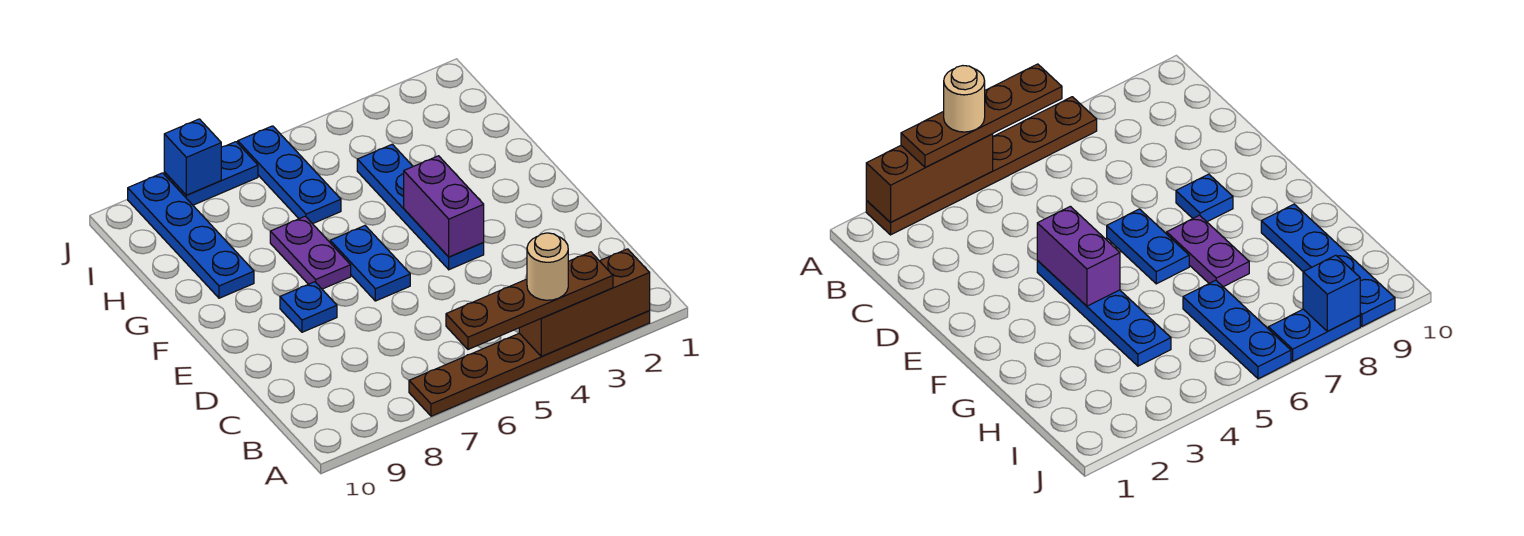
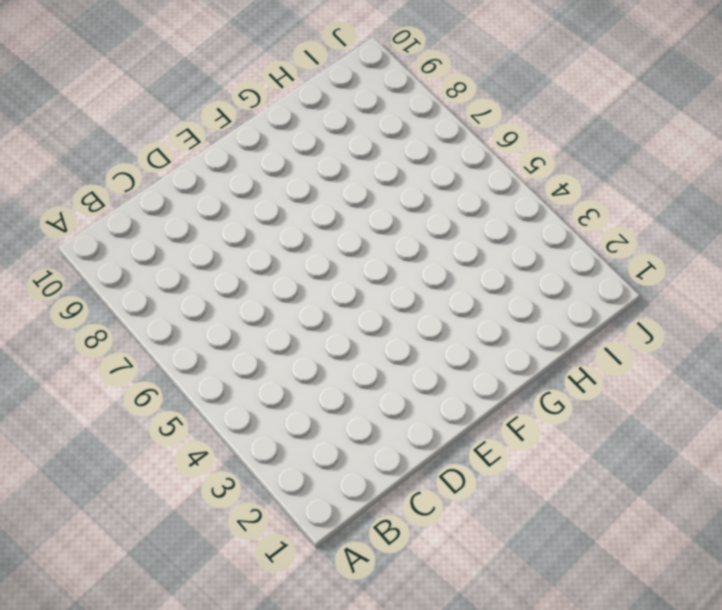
none -> brown plate A2:A7 level 1
none -> blue plate E4:H4 level 1
none -> blue plate E6:F6 level 1

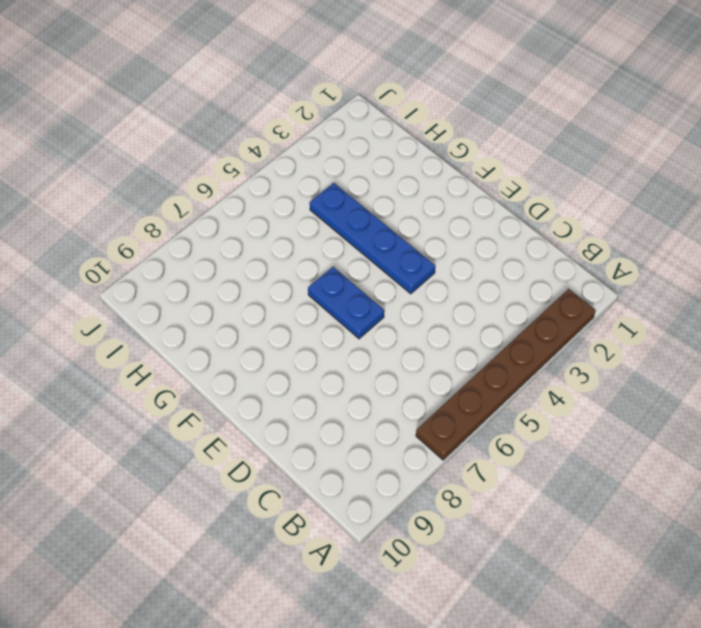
none -> blue plate E8 level 1
none -> purple plate F7:G7 level 1
none -> blue plate G9:J9 level 1

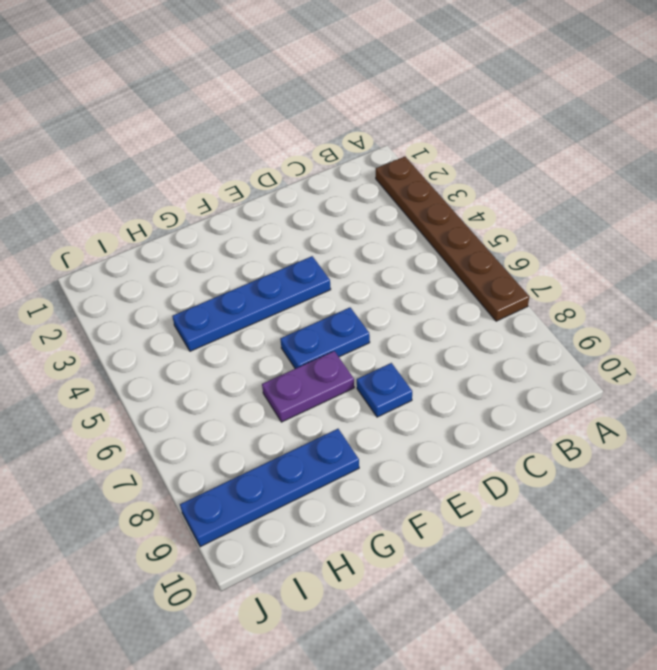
none -> blue plate H6:J6 level 1
none -> blue plate J7:J8 level 1
none -> brown brick A2:A4 level 2

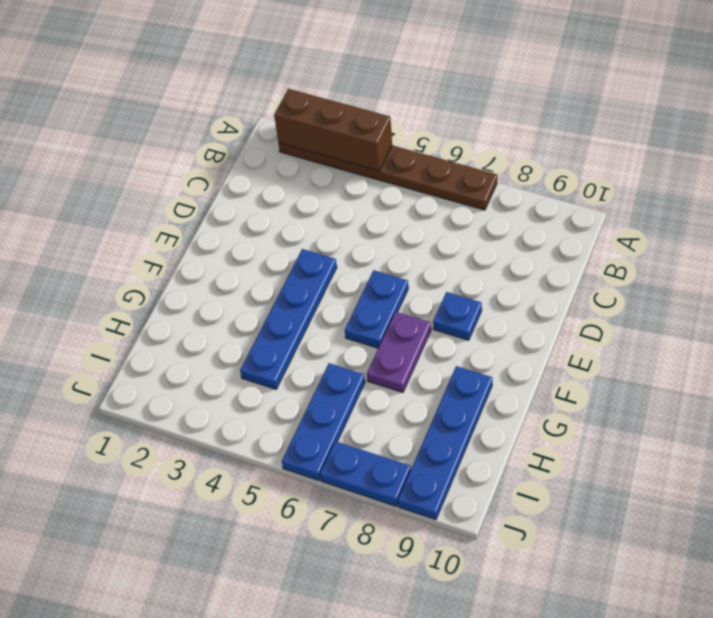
none -> purple brick E4:F4 level 2
none -> blue brick J8 level 2
none -> brown plate A3:A6 level 3

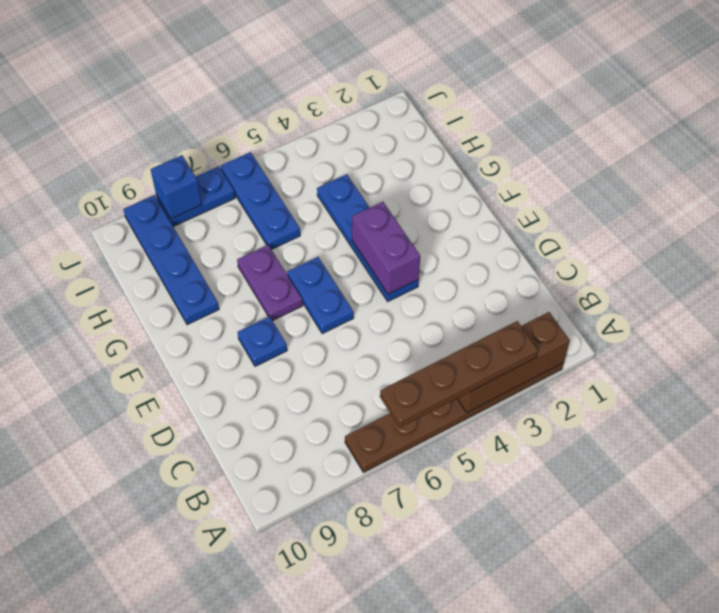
none -> tan round brick A4 level 4

